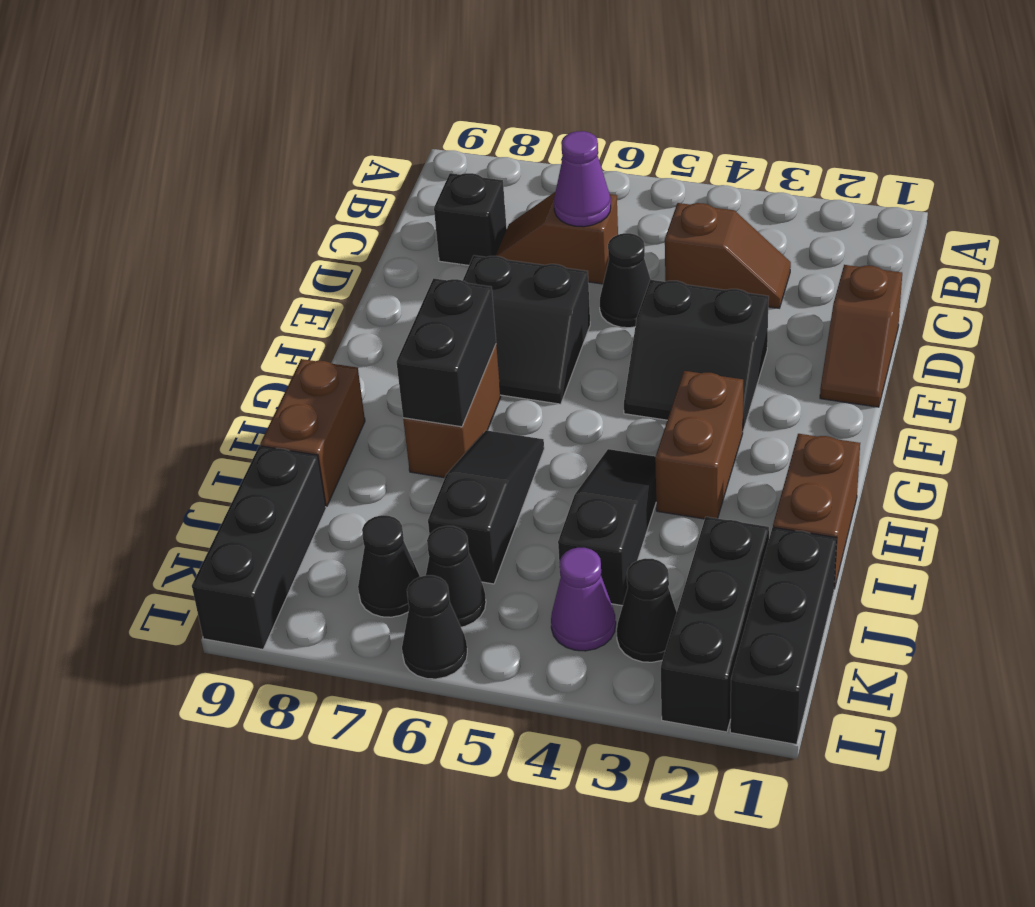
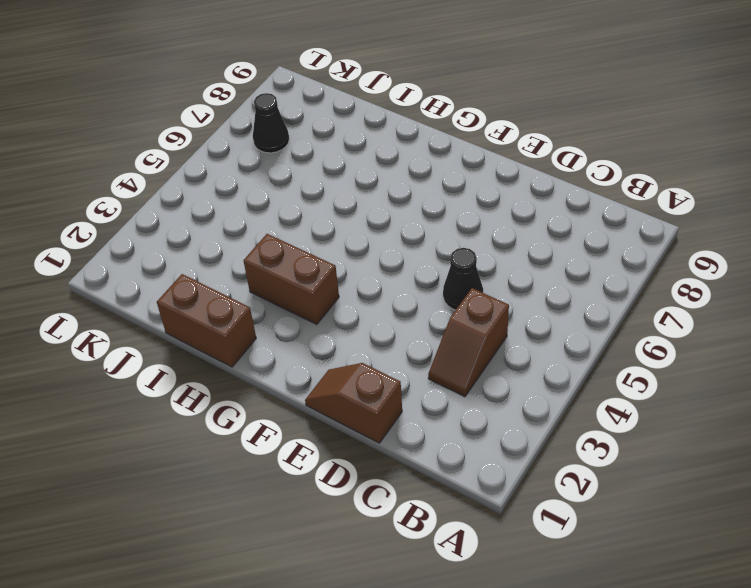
none -> brown slope C6:C7 level 1 top 6
none -> black brick C8 level 1
none -> black slope E3:F4 level 1 top E

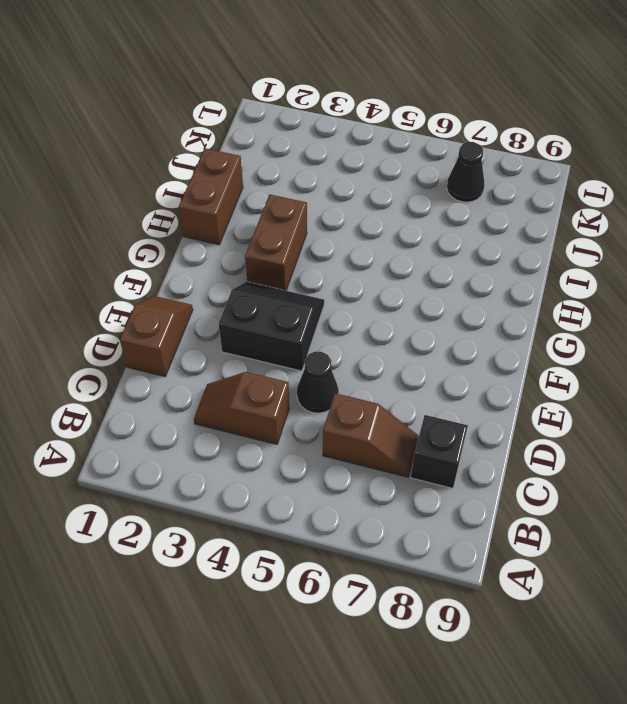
none -> black slope E6:F7 level 1 top E
none -> brown brick G7:H7 level 1
none -> black slope H4:J4 level 1 top J

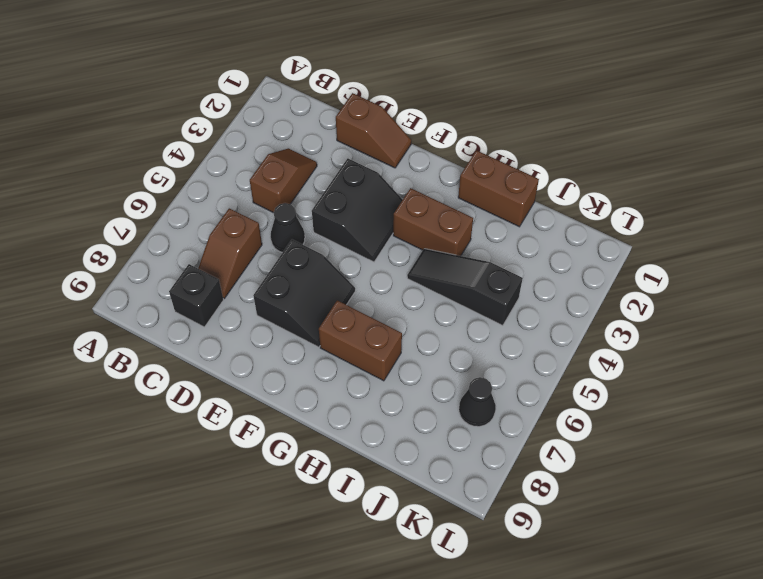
none -> black slope H6:J6 level 1 top J
none -> brown brick H9:I9 level 1
none -> black brick J1:L1 level 1

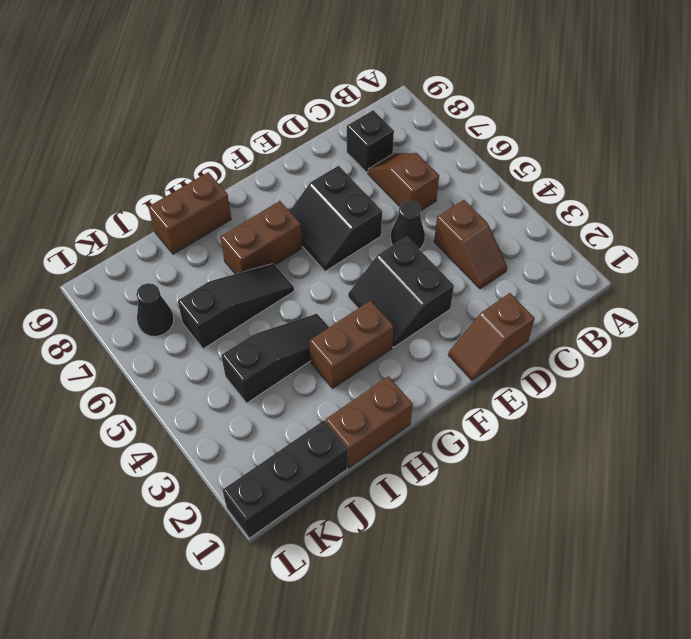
none -> black brick J2:L2 level 1
none -> black brick J9:L9 level 1
none -> black cone K3 level 1

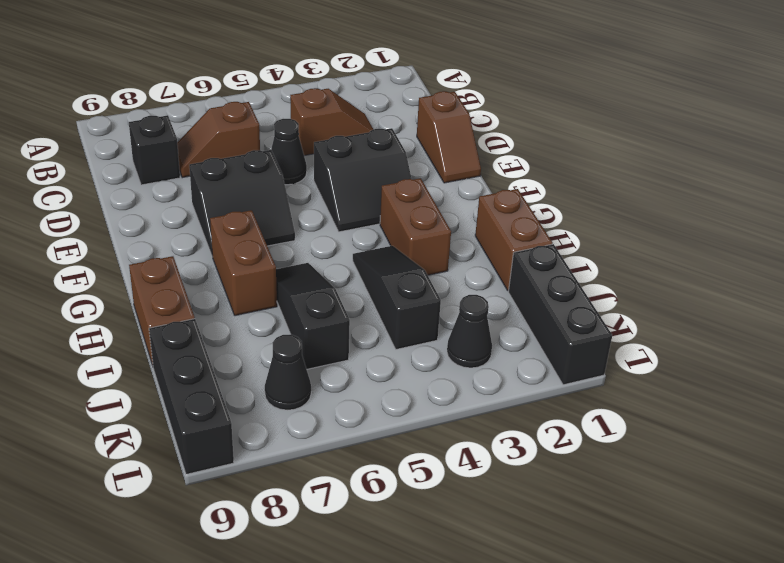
none -> black brick J2:L2 level 1
none -> purple cone K4 level 1
none -> black cone K6 level 1

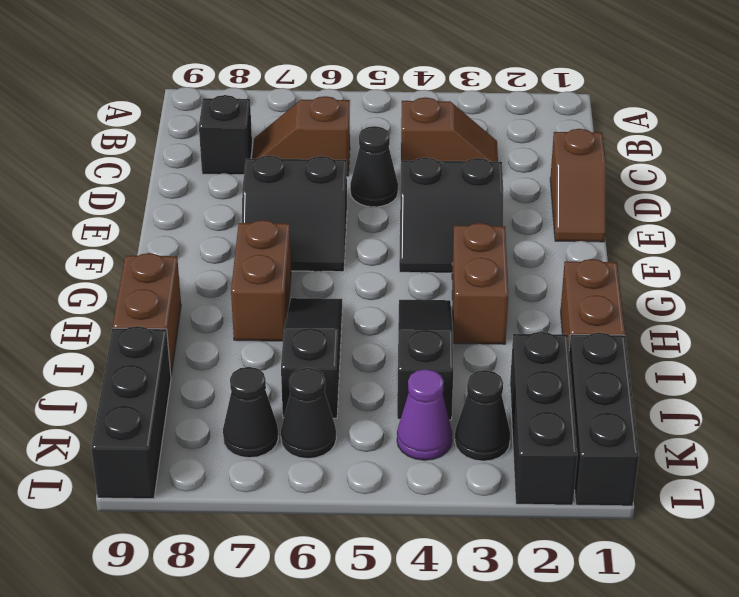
none -> black cone L6 level 1
none -> purple cone C6 level 2
none -> black brick G7:H7 level 2

